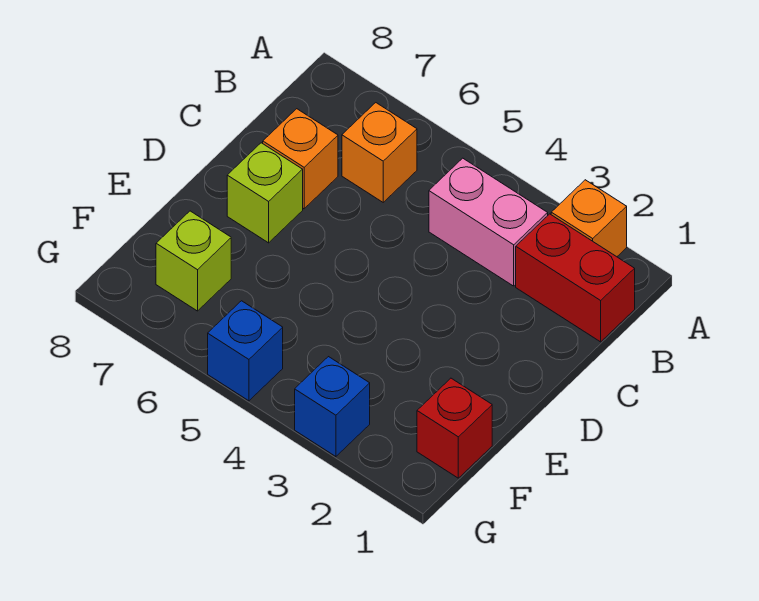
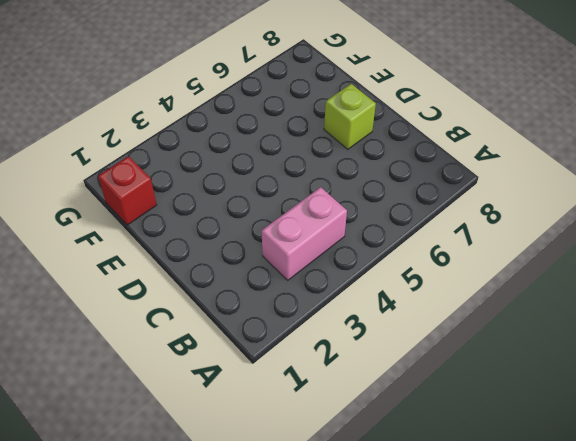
none -> orange brick A2 level 1
none -> red brick B1:B2 level 1

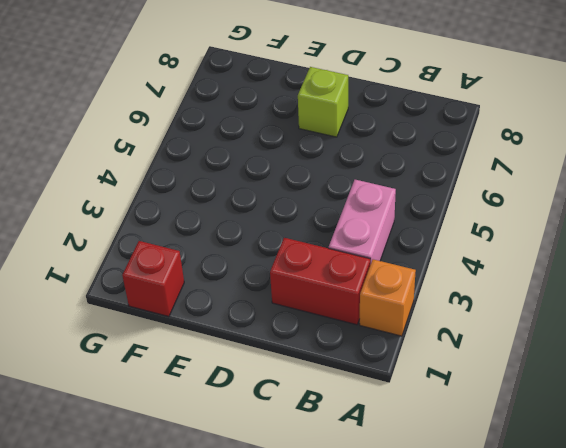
red brick B2:C2 level 1 -> red brick B1:B2 level 1
none -> orange brick B6 level 1
none -> orange brick C7 level 1

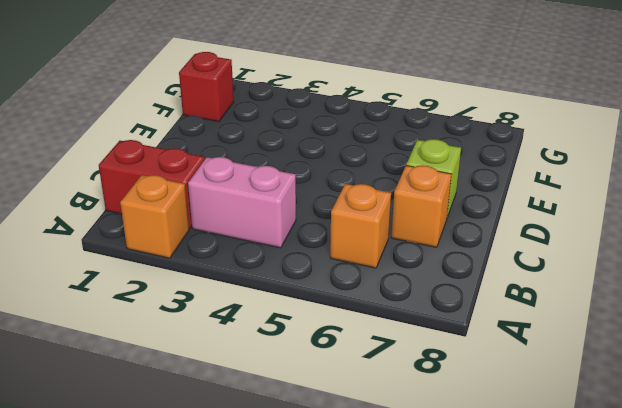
none -> lime brick F7 level 1
none -> blue brick G3 level 1

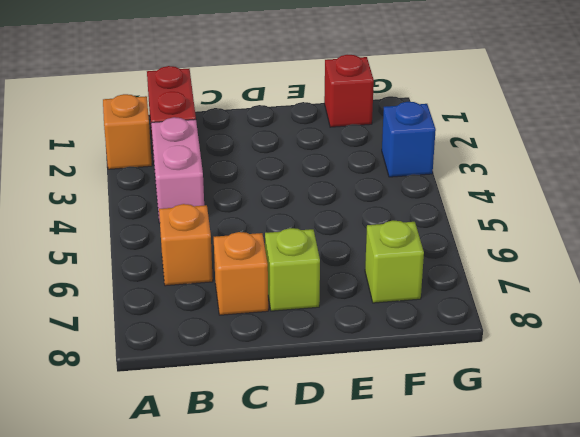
none -> blue brick G5 level 1

